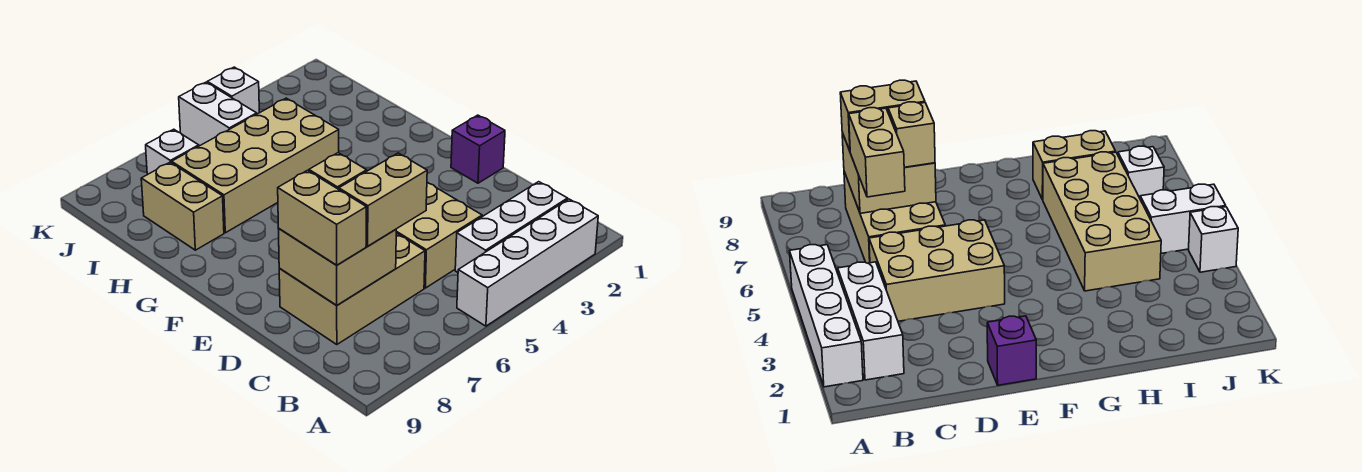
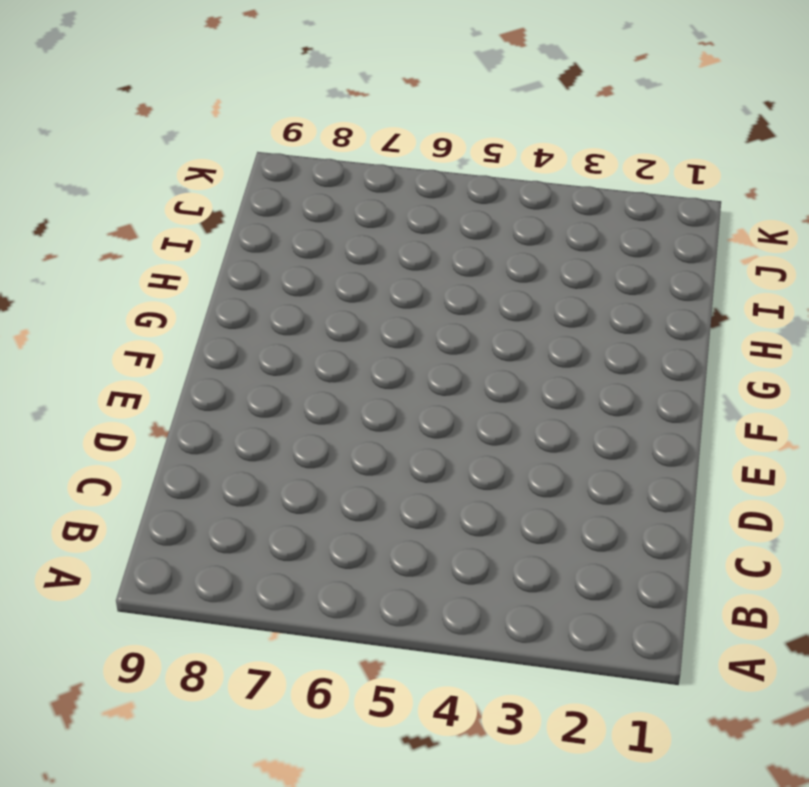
none -> white brick A2:A5 level 1
none -> white brick B2:B4 level 1
none -> tan brick C4:E5 level 1

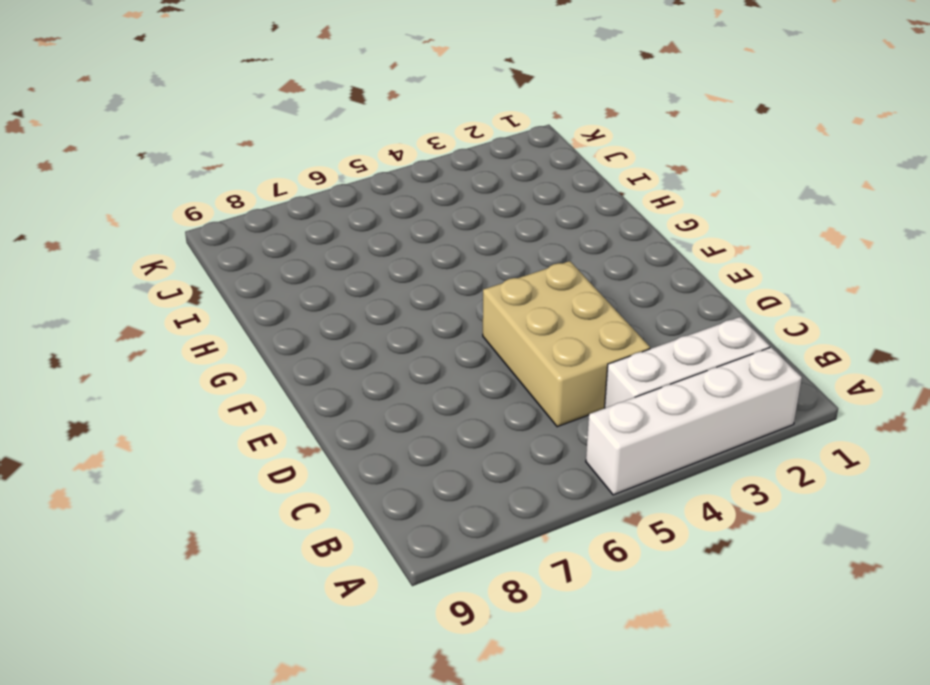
none -> tan brick C6:D8 level 1
none -> purple brick E1 level 1
none -> tan brick H4:I7 level 1

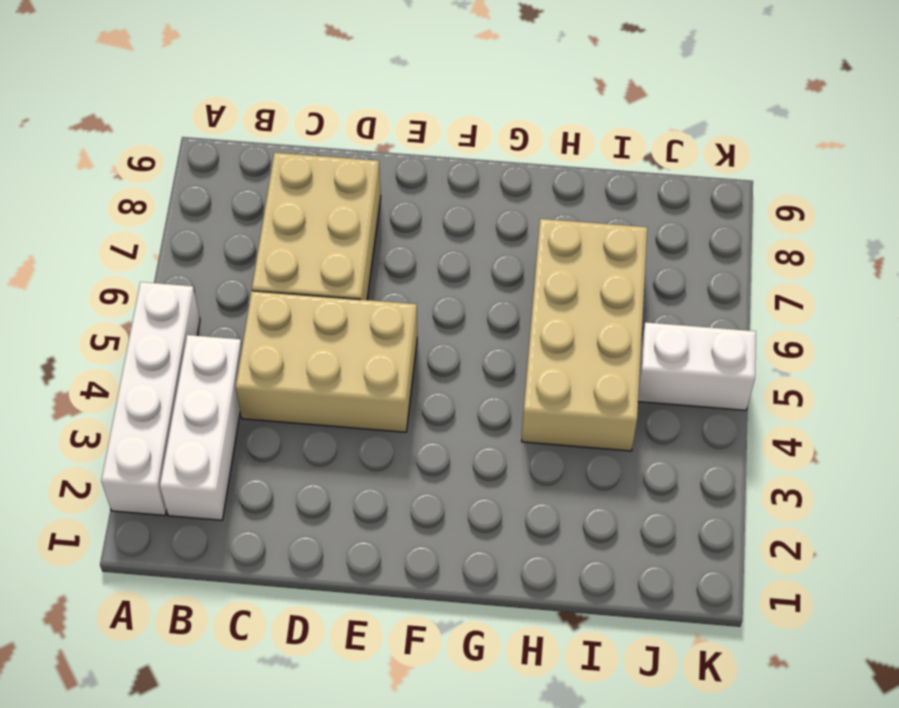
none -> purple brick E1 level 1
none -> tan brick H8:I8 level 1
none -> white brick J7 level 1

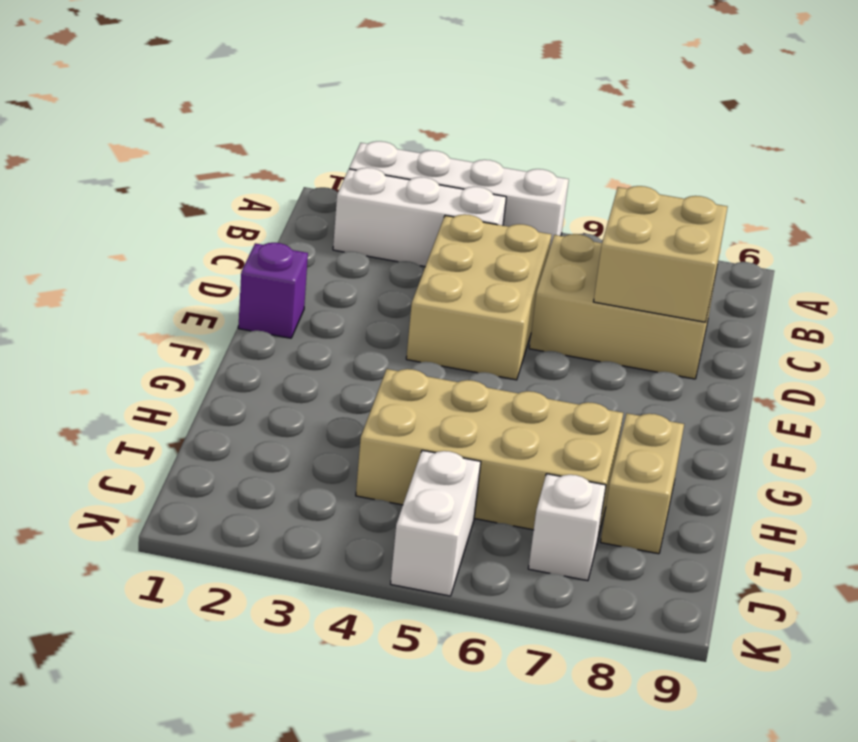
none -> white brick K4 level 1
none -> tan brick C6:C7 level 3
none -> tan brick C8:D8 level 3

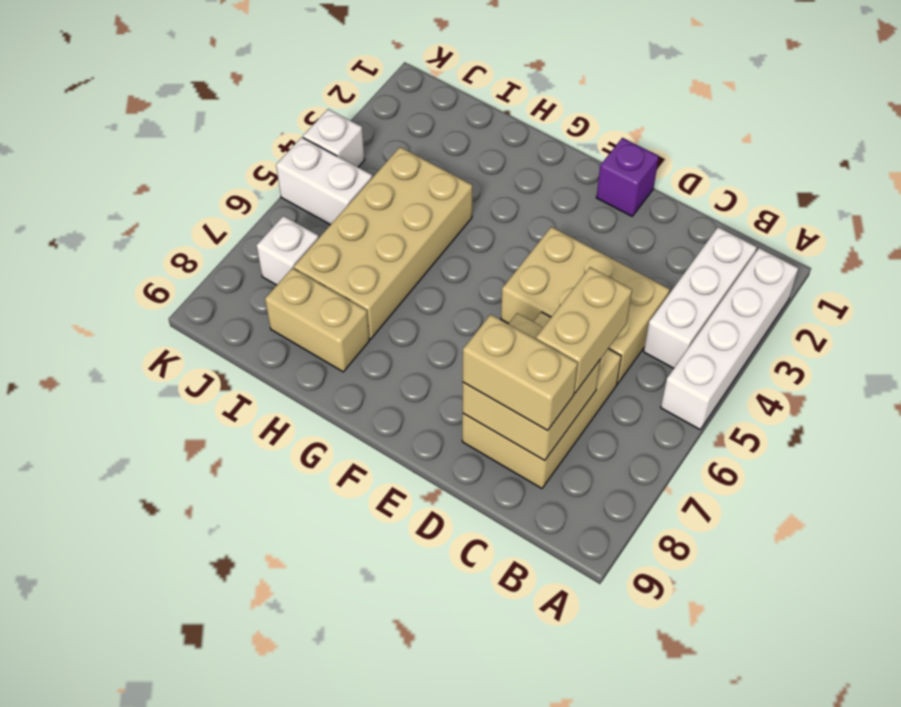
none -> tan brick D7 level 3

